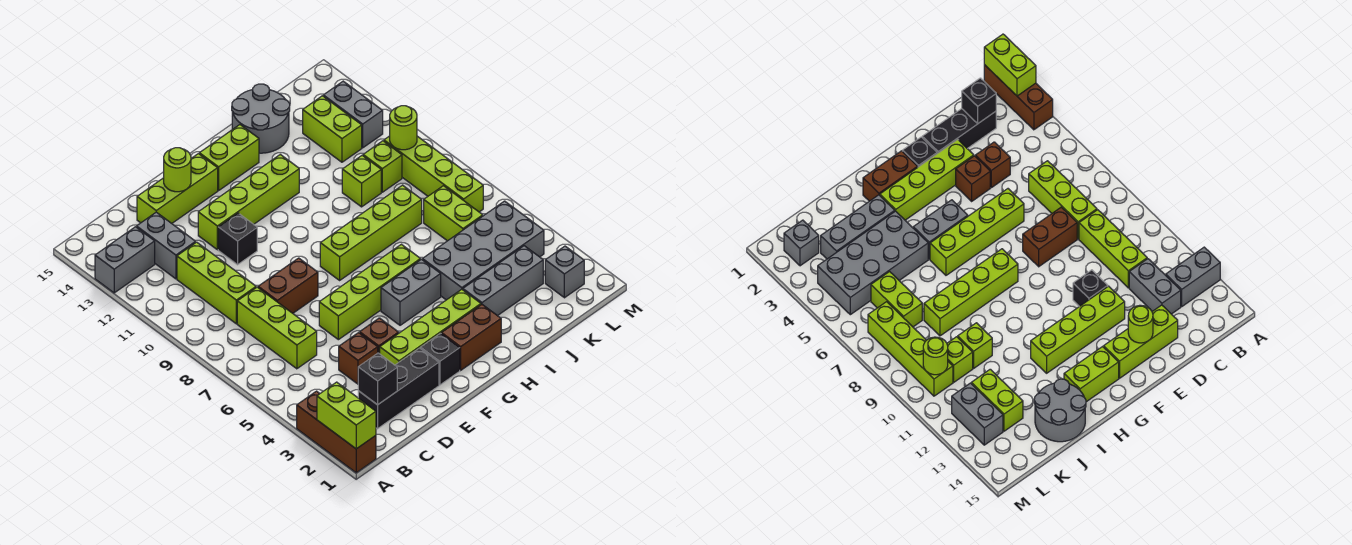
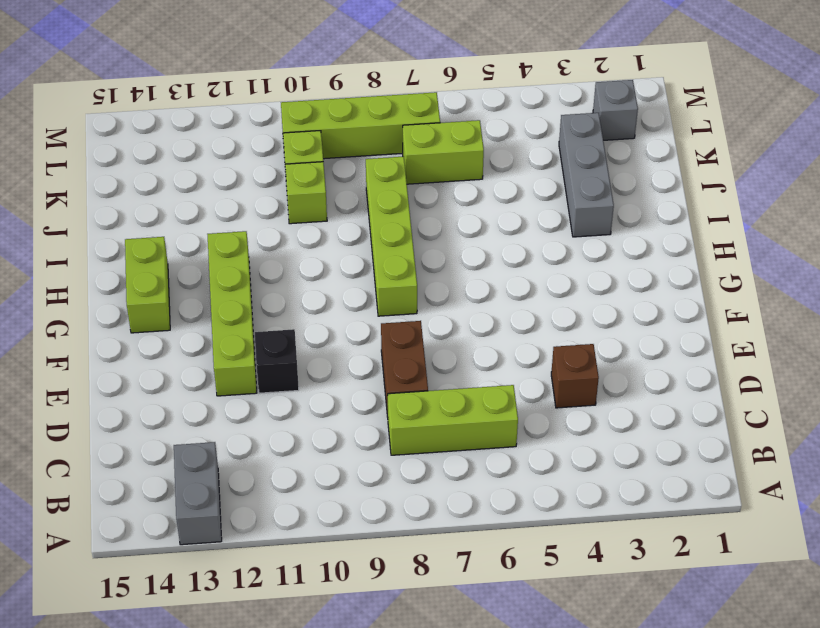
none -> brown brick A1:A3 level 1
none -> black brick C2:E2 level 1
none -> lime brick C9:C11 level 1
none -> grey brick C12:C13 level 1

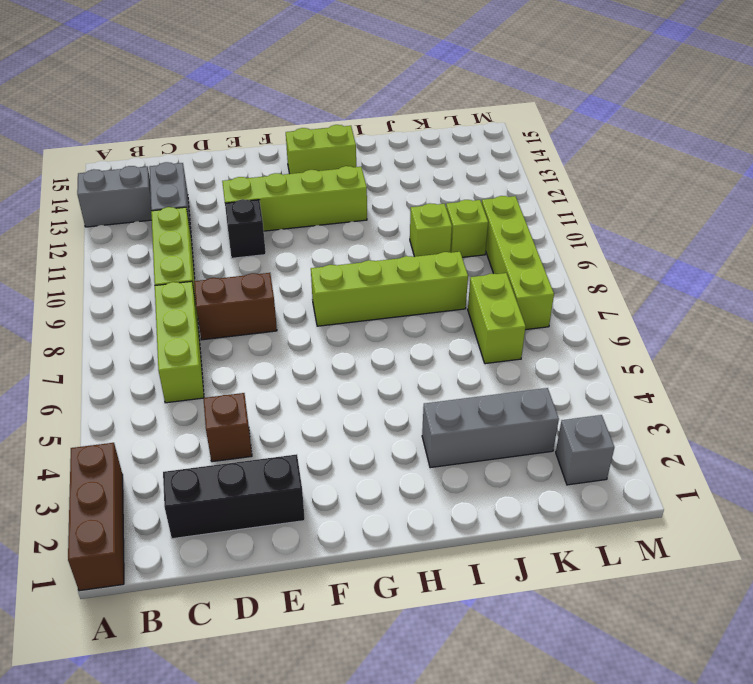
none -> lime brick D14:F14 level 1
none -> lime brick E3:H3 level 1
none -> brown brick E4 level 1
none -> lime brick E6:H6 level 1

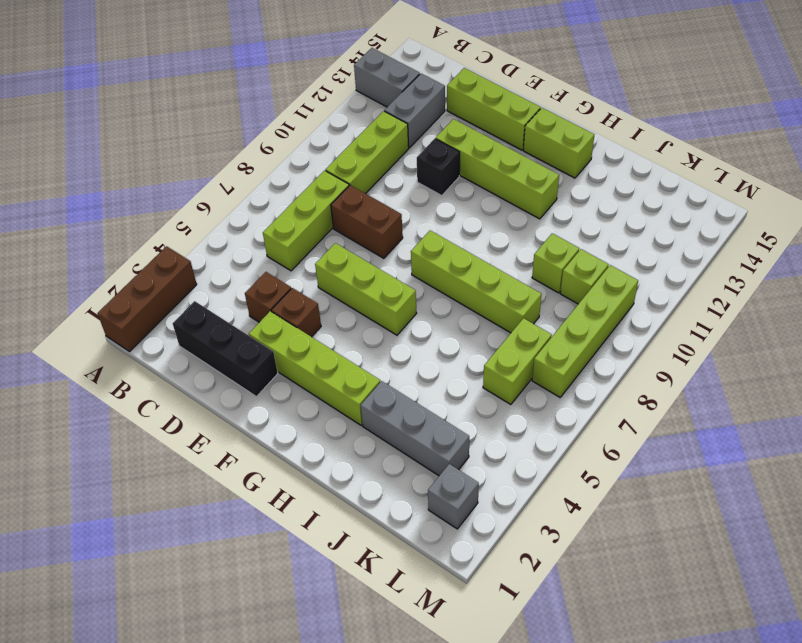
lime brick E6:G6 level 1 -> lime brick E6:H6 level 1
none -> black brick F2 level 1
none -> brown brick G2:H2 level 1
none -> grey brick G5:H5 level 1
none -> grey brick I4:L5 level 1

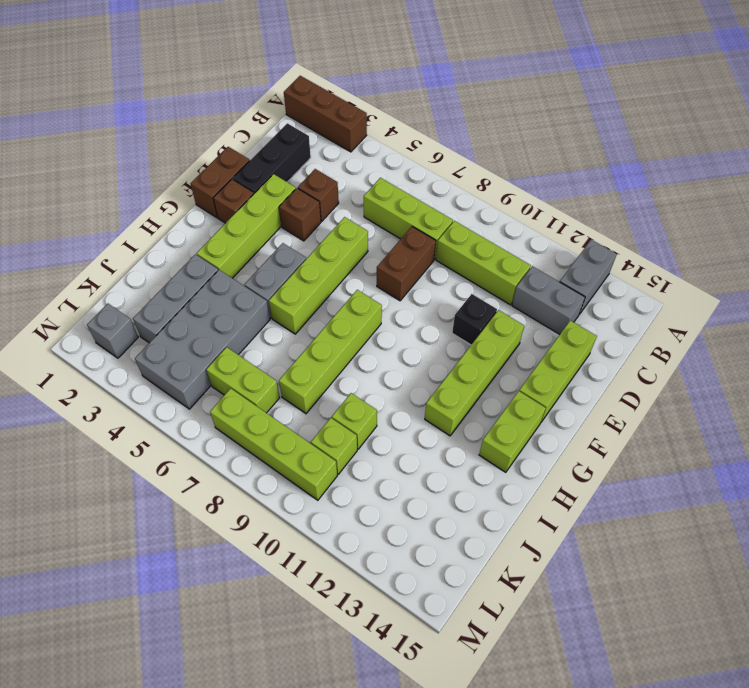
brown brick E1:F1 level 1 -> brown brick G2:H2 level 1
brown brick F2 level 1 -> black brick F2 level 1
none -> grey round brick I14:J15 level 1
none -> lime brick K12:K13 level 1
none -> grey brick L12:L13 level 1
none -> lime brick A1:A2 level 2

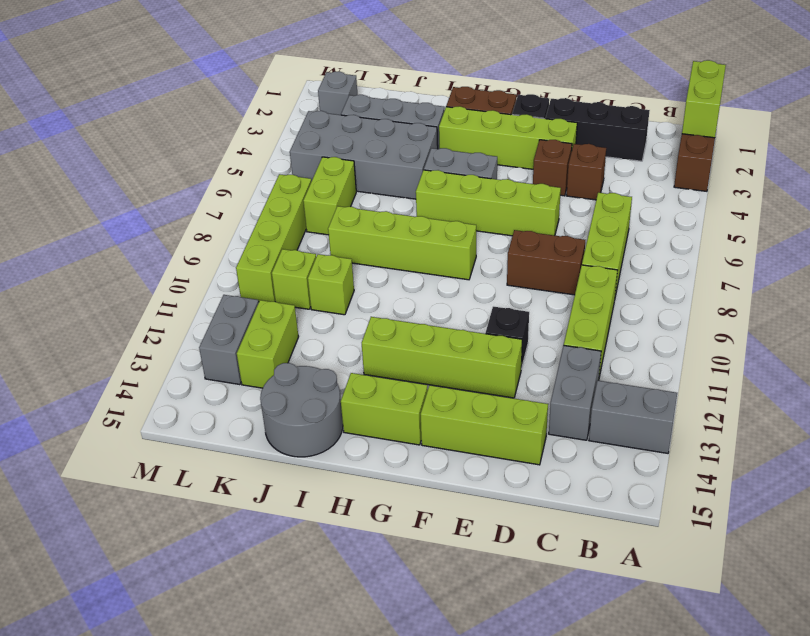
none -> black brick C2 level 2
none -> lime round brick E14 level 2
none -> lime round brick L10 level 2

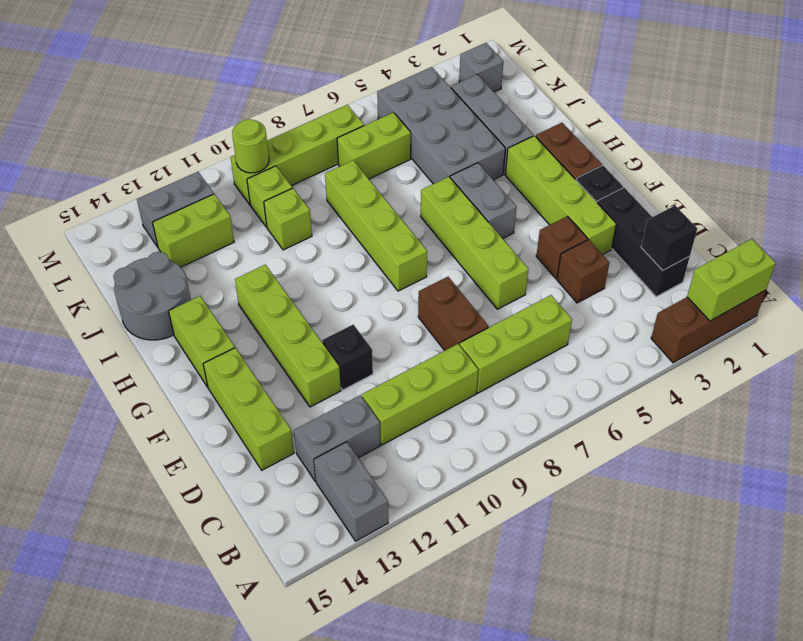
none -> lime round brick E14 level 2

